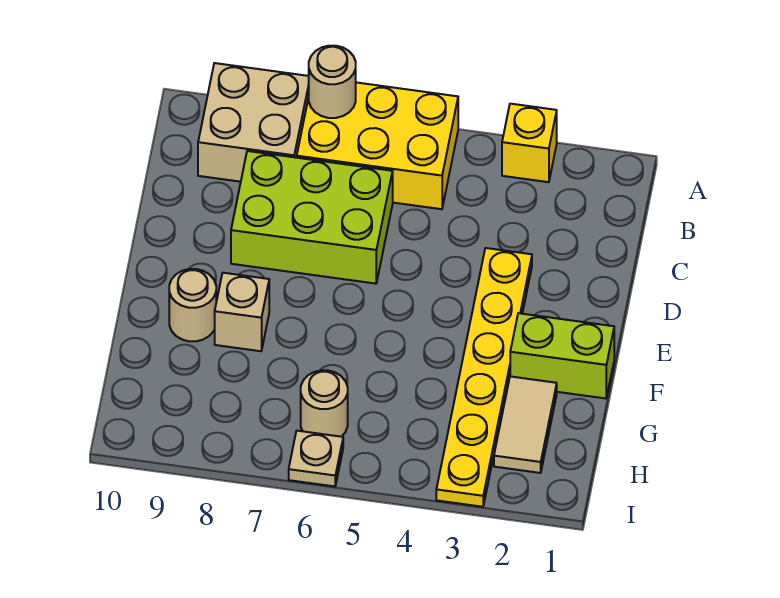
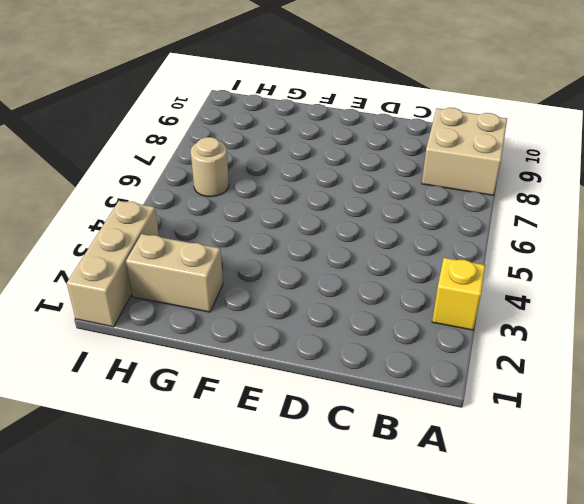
tan brick G2:H2 level 1 -> tan tile G2:H2 level 1
tan brick I1:I3 level 1 -> yellow plate D3:I3 level 1
none -> yellow brick A5:B7 level 1
none -> lime brick C6:D8 level 1
none -> lime brick F1:F2 level 1

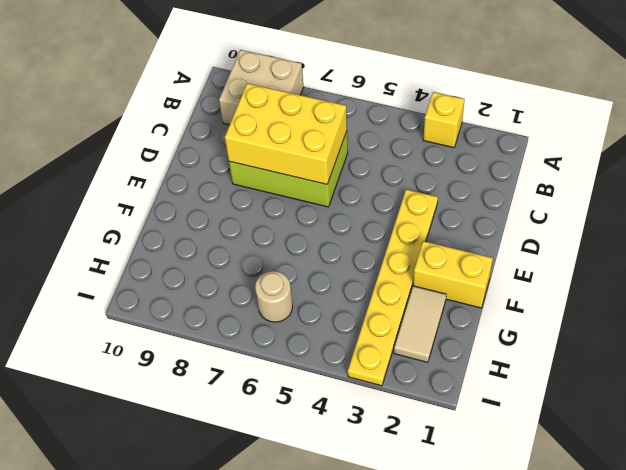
yellow brick C6:D8 level 2 -> yellow brick A5:B7 level 1
yellow brick F1:F2 level 1 -> lime brick F1:F2 level 1
none -> tan brick F8 level 1
none -> tan round brick F9 level 1
none -> tan plate I6 level 1

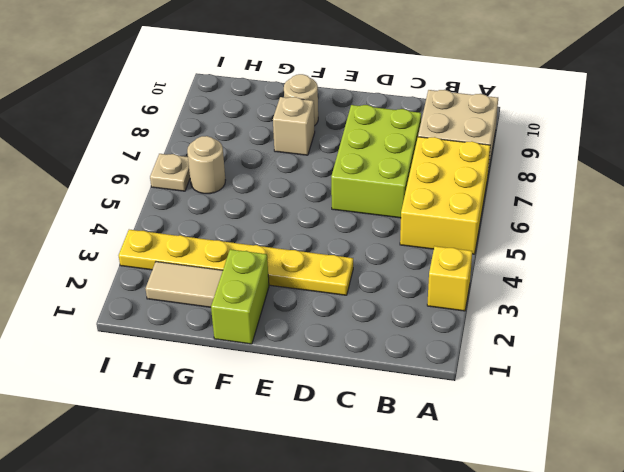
none -> tan round brick A7 level 2

